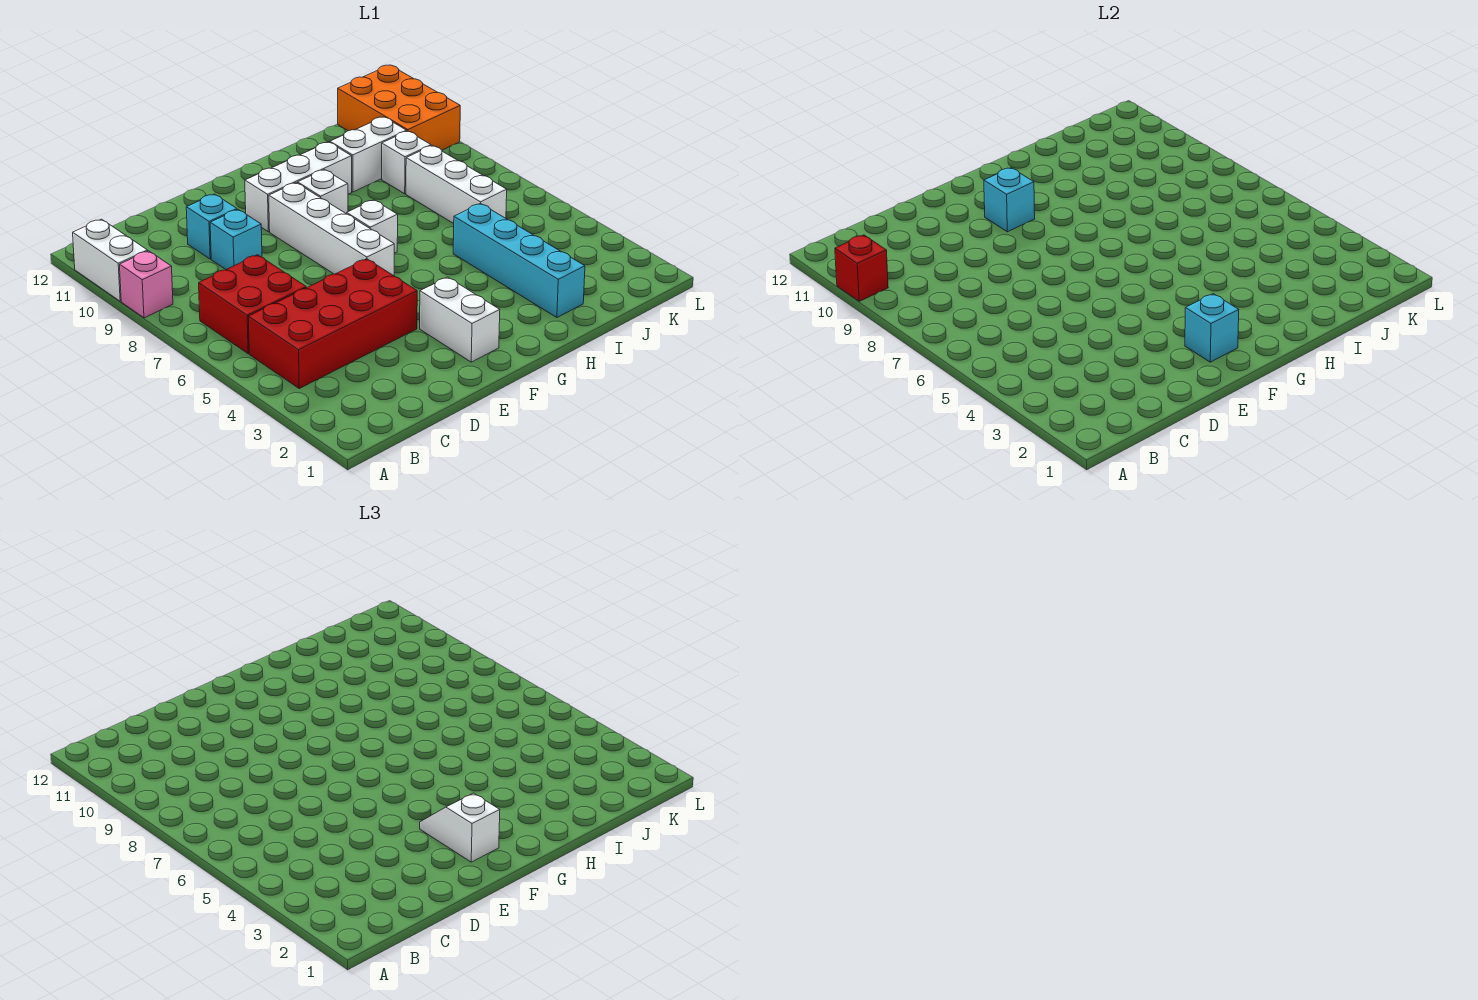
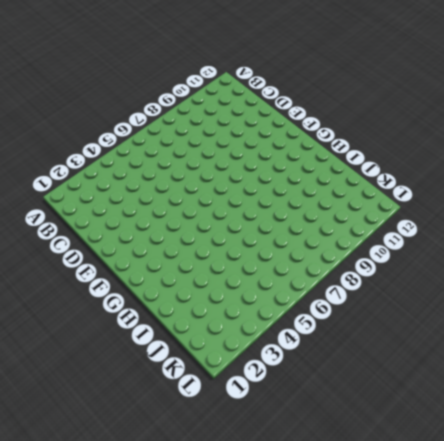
none -> pink brick A9 level 1
none -> white brick A10:A11 level 1
none -> red brick B4:E5 level 1

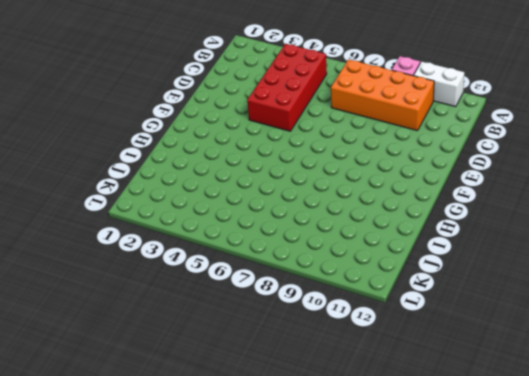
orange brick B7:C10 level 1 -> red brick B6:C7 level 1
none -> cyan brick D9 level 1
none -> cyan brick D10 level 1
none -> white brick F2:F3 level 1

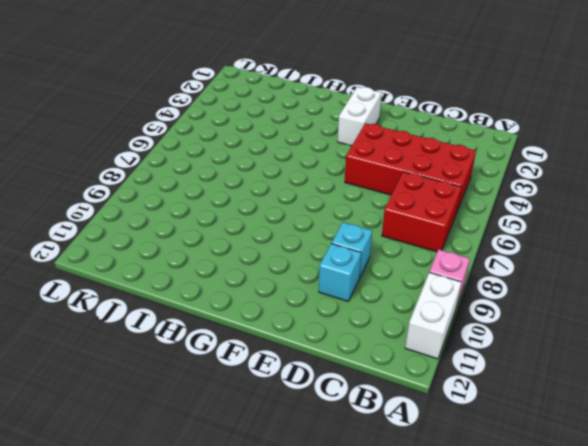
none -> white brick F6:F9 level 1
none -> white brick F10:H10 level 1
none -> white brick G7 level 1

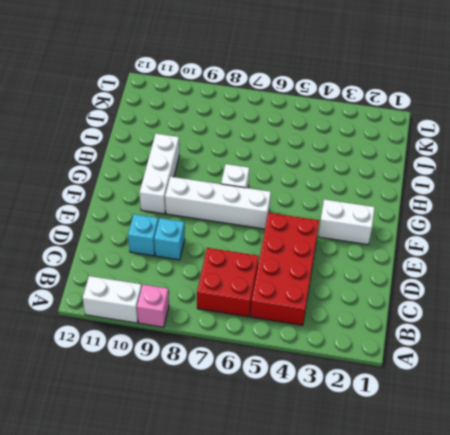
none -> white brick G9 level 1
none -> cyan brick I2:I5 level 1
none -> white brick I10:J10 level 1

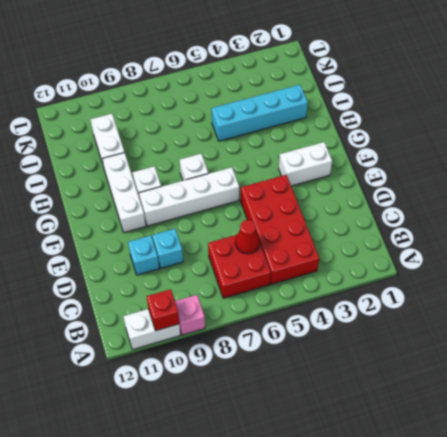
red cone C6 level 2 -> none
none -> white brick J6:J8 level 1
none -> white brick J9 level 1
none -> orange brick K10:L12 level 1

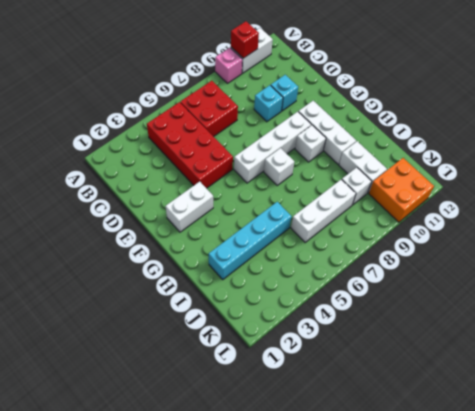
orange brick K10:L11 level 1 -> orange brick K10:L12 level 1
none -> cyan brick F2 level 2
none -> cyan brick F10 level 2
none -> white slope F2:F3 level 3 top 2

